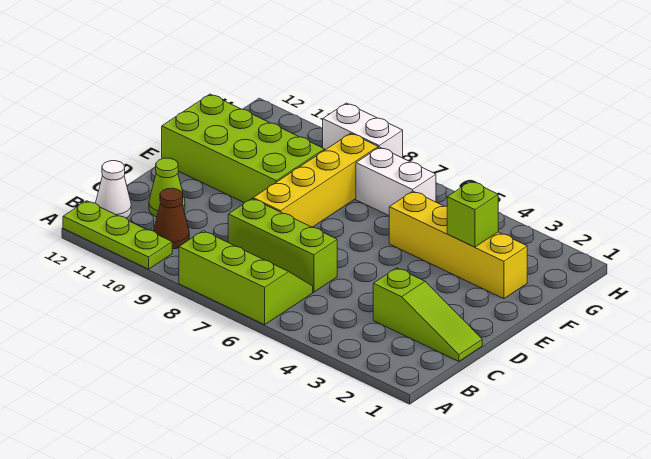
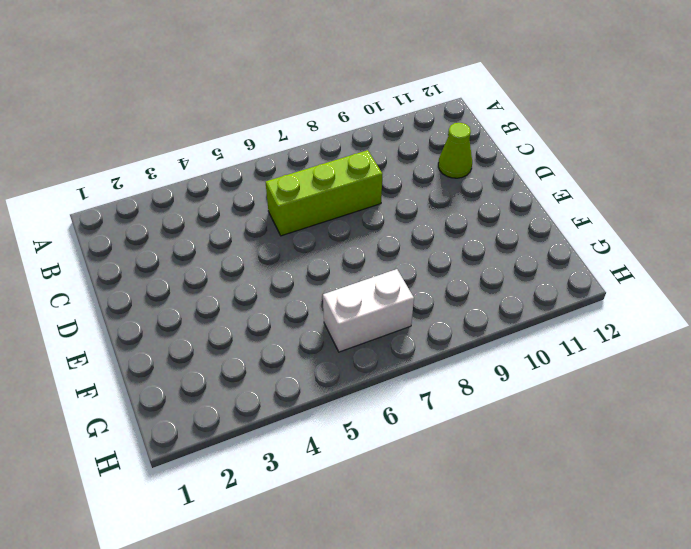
none -> lime slope A6:B8 level 1 top A
none -> lime plate A10:A12 level 1
none -> brown cone B10 level 1

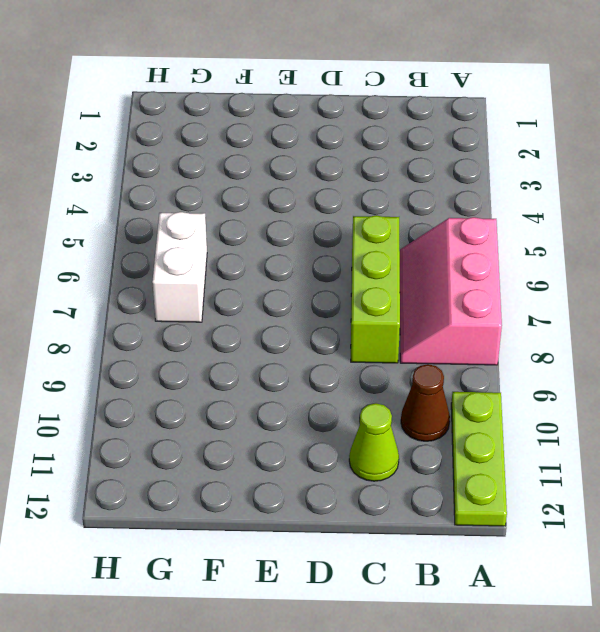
pink slope A6:B8 level 1 top A -> lime slope A6:B8 level 1 top A
none -> white cone B12 level 1
none -> lime slope C1:C3 level 1 top 3
none -> yellow brick D8:G8 level 1

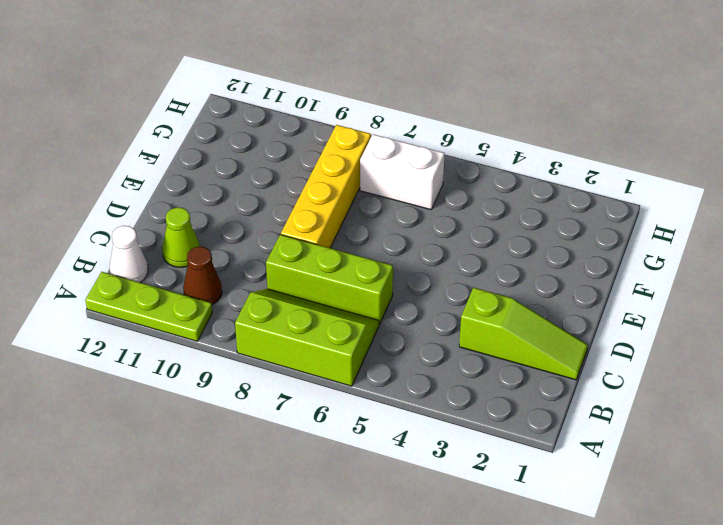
none -> lime brick E9:F12 level 1
none -> yellow brick F2:F5 level 1
none -> white brick H8:H9 level 1

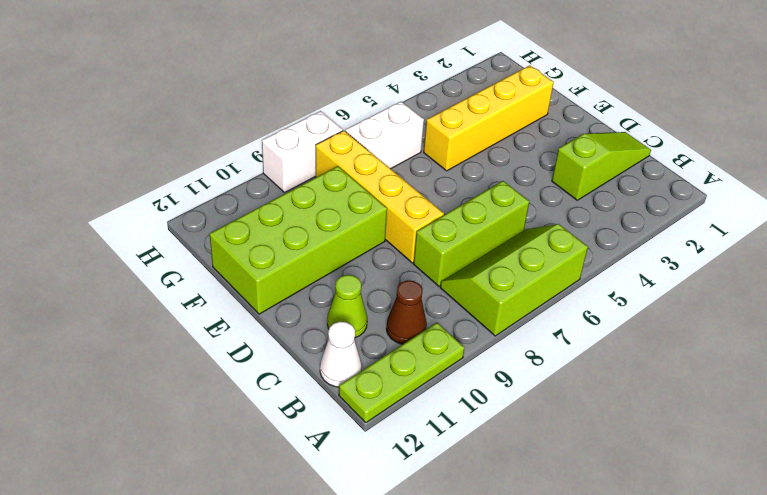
none -> lime brick F3 level 2

